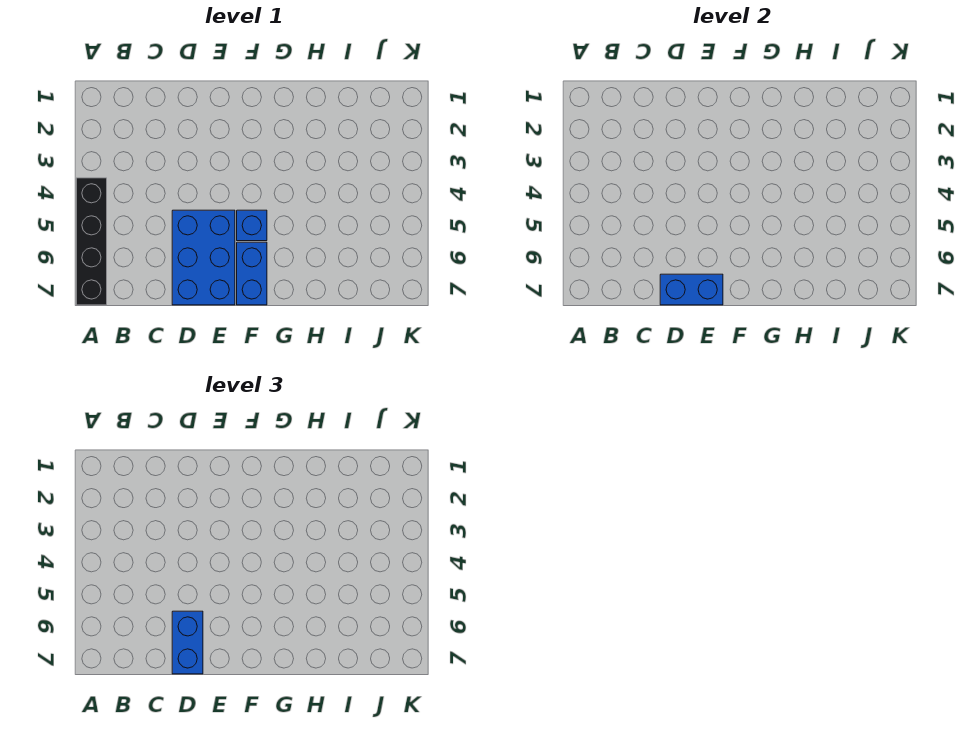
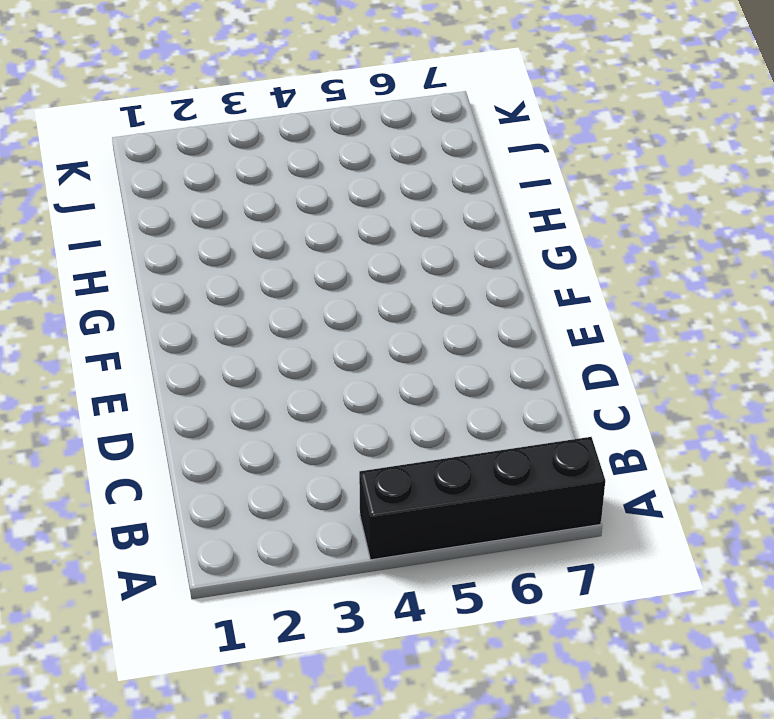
none -> blue brick D5:E7 level 1
none -> blue brick F5 level 1

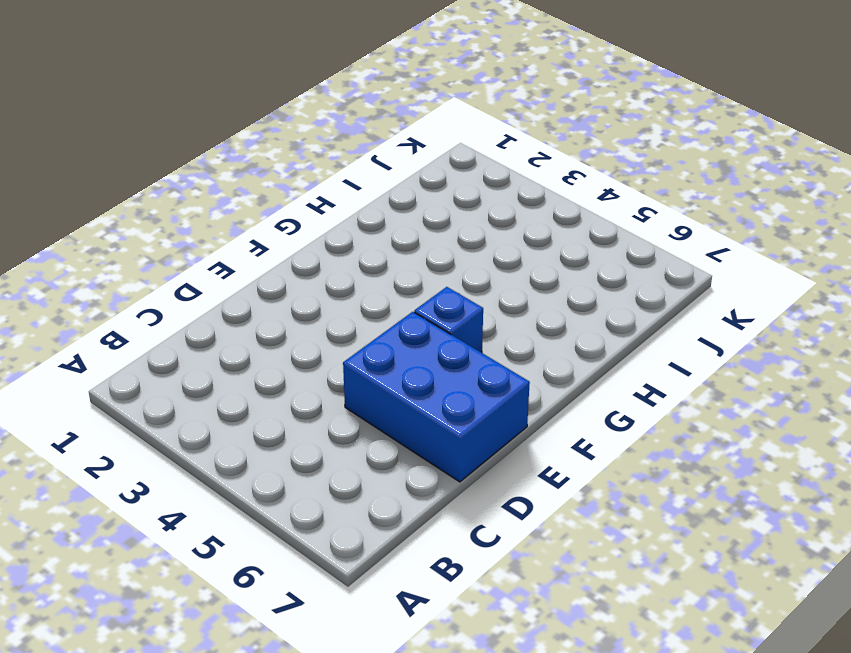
none -> black brick A4:A7 level 1
none -> blue brick F6:F7 level 1

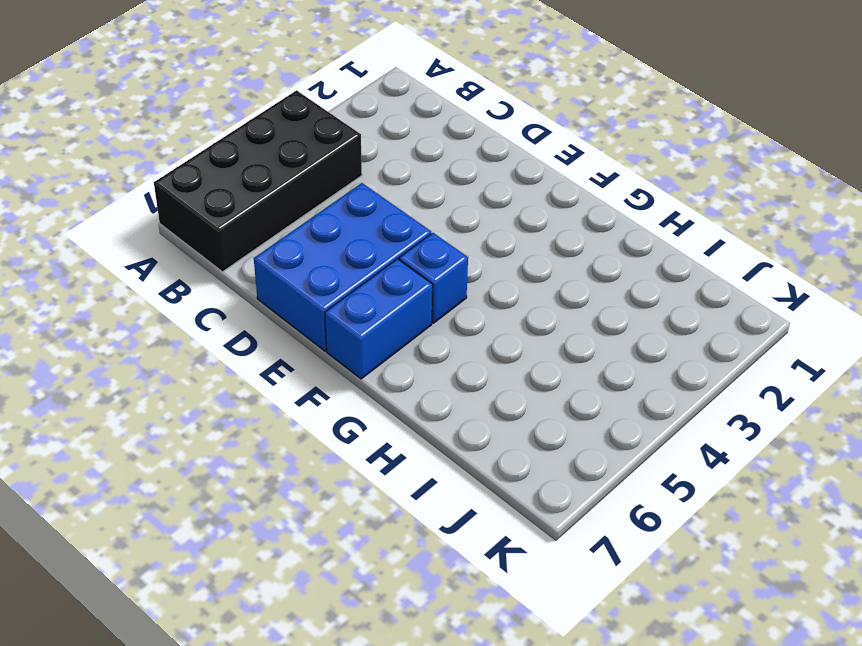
black brick A4:B7 level 1 -> black brick A4:A7 level 1
none -> blue brick D7:E7 level 2
none -> blue brick D6:D7 level 3

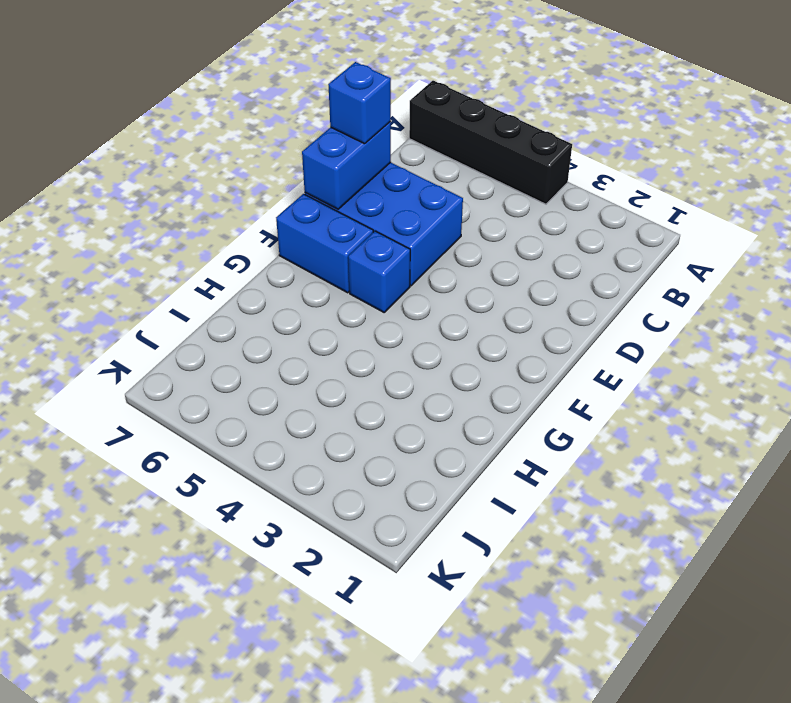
blue brick D7 level 3 -> blue brick D6:D7 level 3

